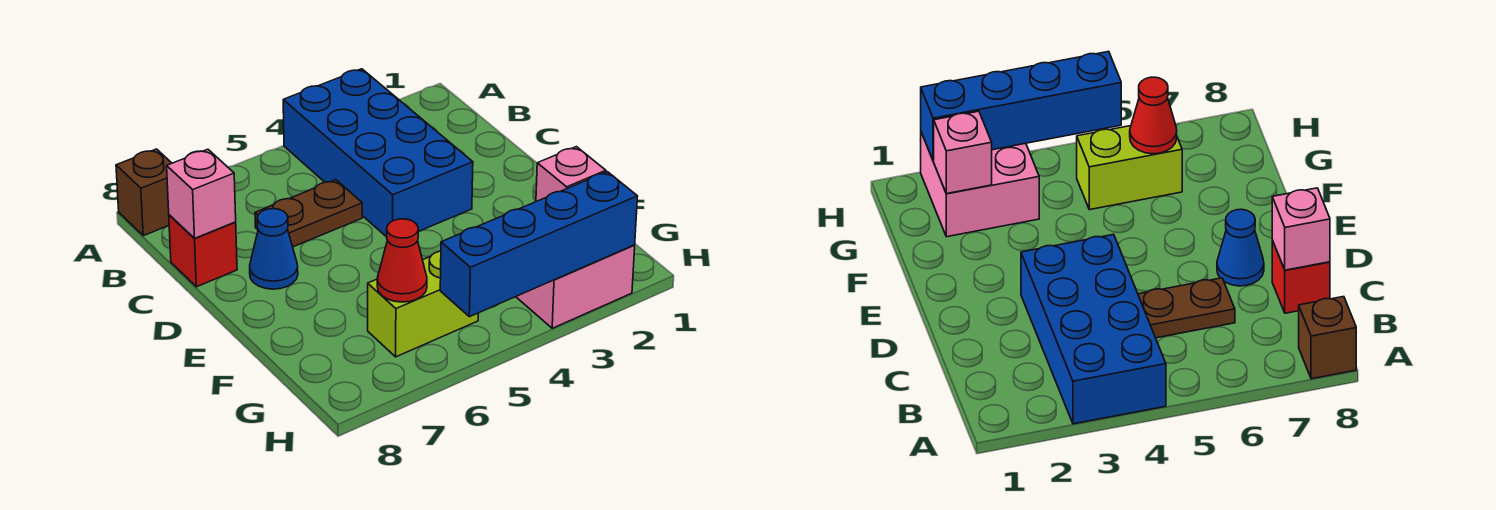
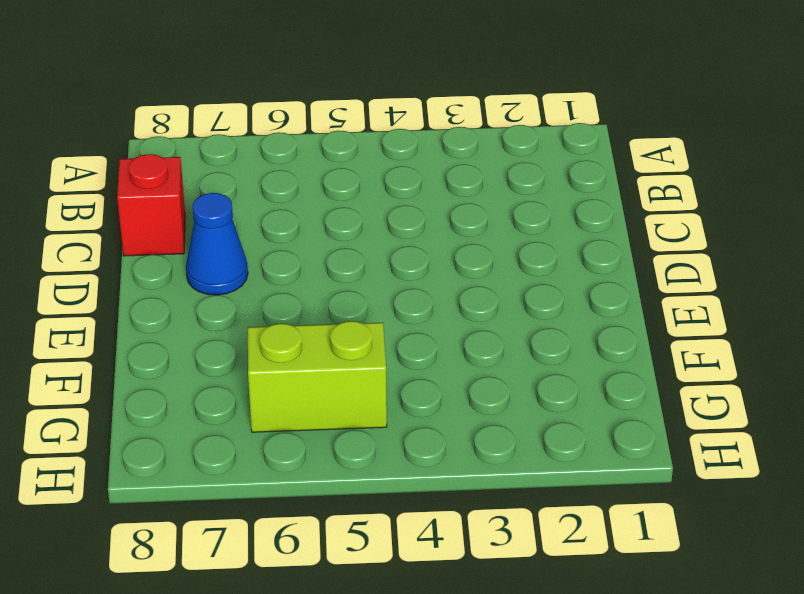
none -> blue brick A3:D4 level 1
none -> brown brick A8 level 1

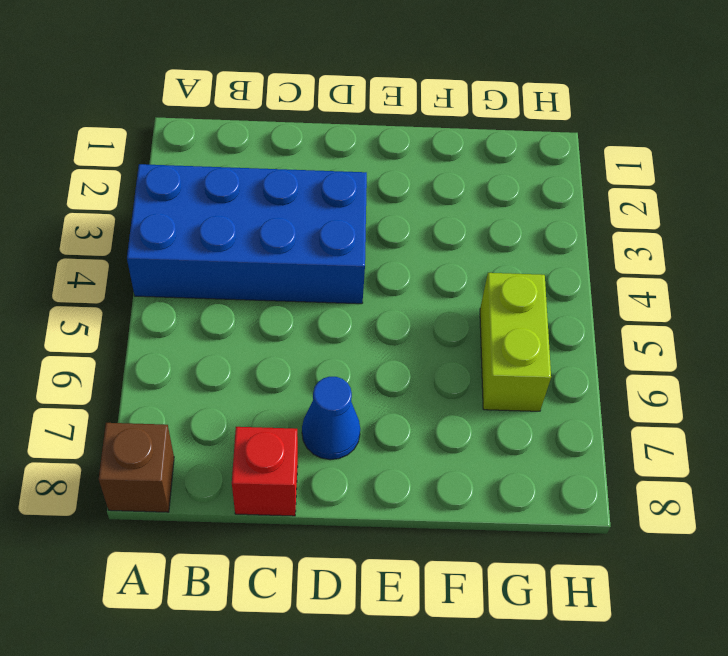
none -> brown plate C5:C6 level 1
none -> pink brick G2:H3 level 1

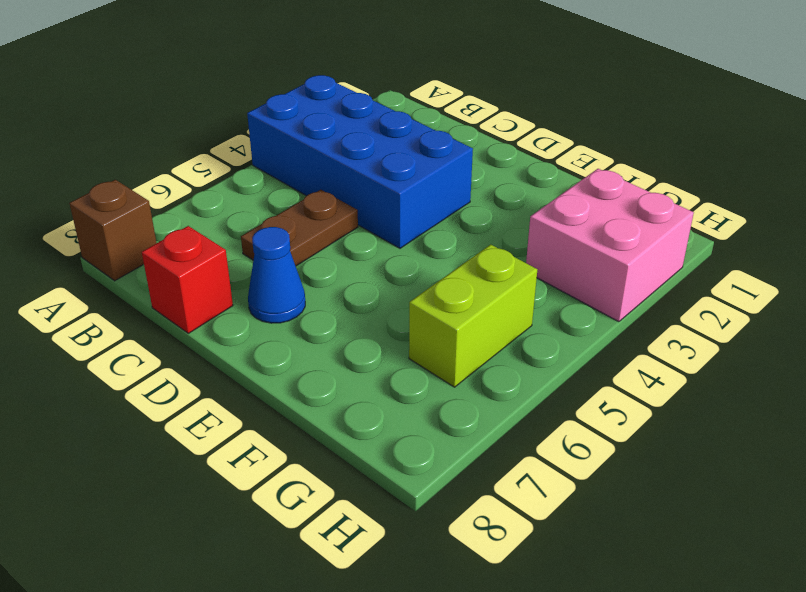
none -> pink brick C8 level 2
none -> pink brick G2 level 2

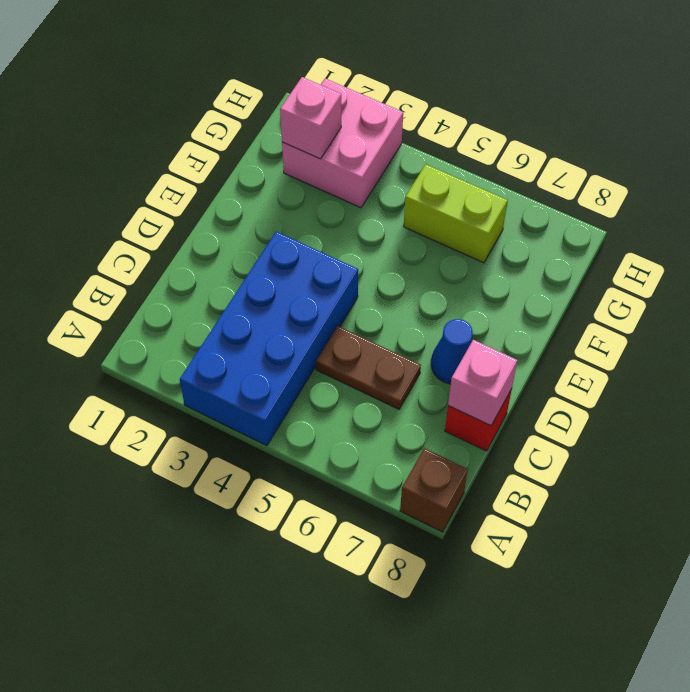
none -> red cone G6 level 2
none -> blue brick H2:H5 level 2

